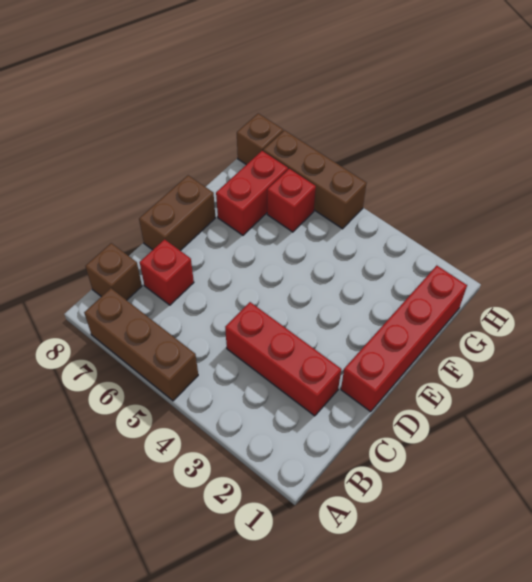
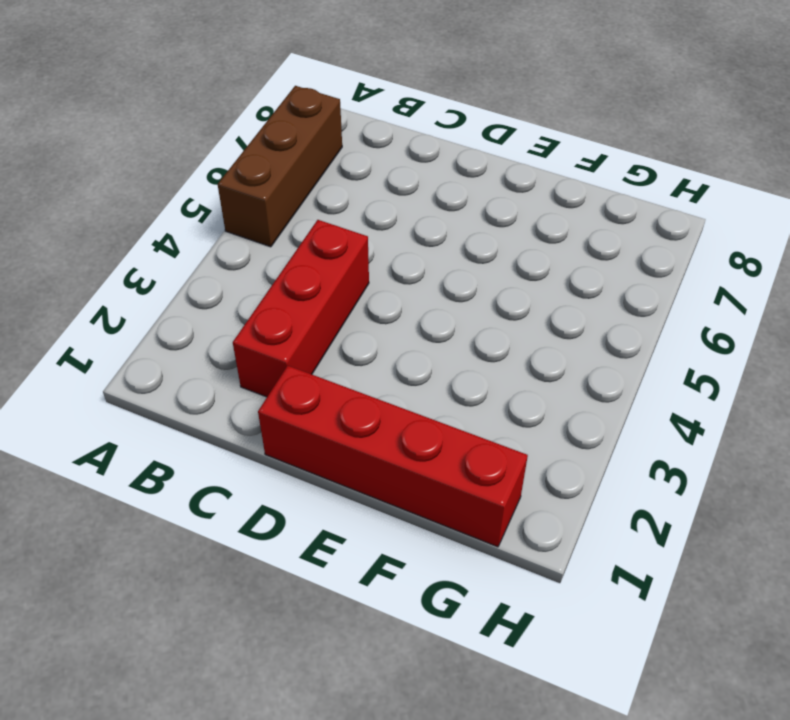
none -> brown brick B8 level 1
none -> red brick C7 level 1

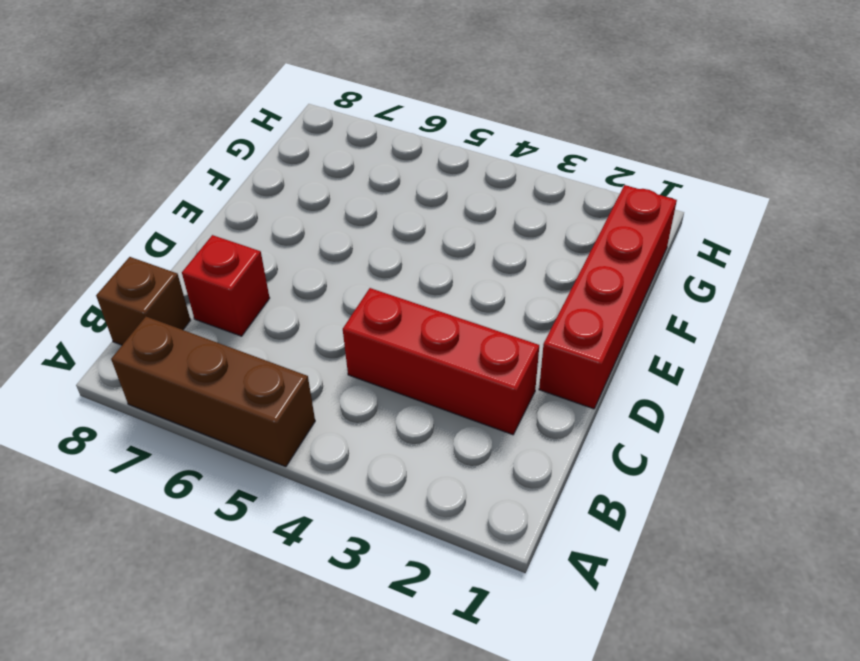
none -> brown brick D8:E8 level 1
none -> red brick F7:G7 level 1

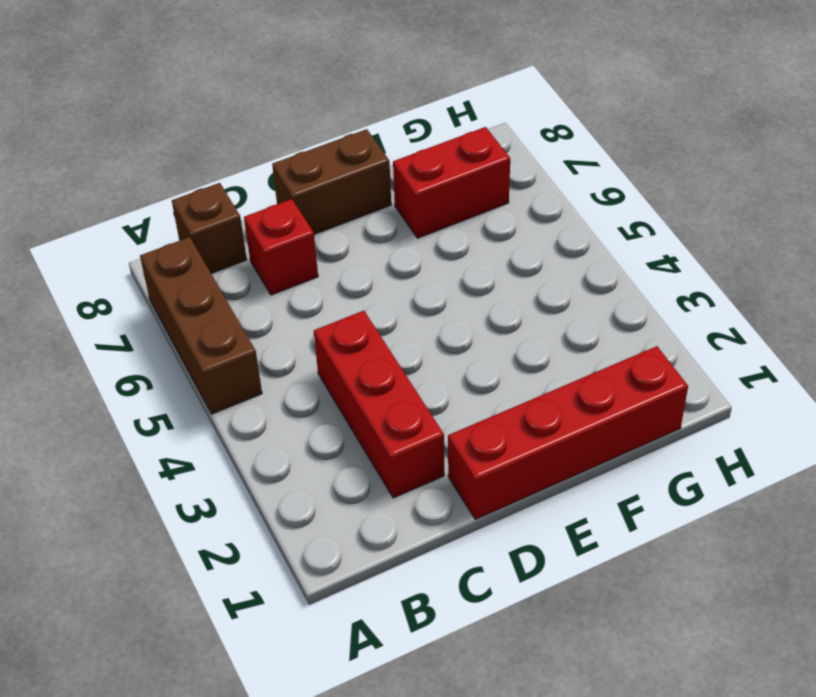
none -> red brick G6 level 1
none -> brown brick H5:H7 level 1

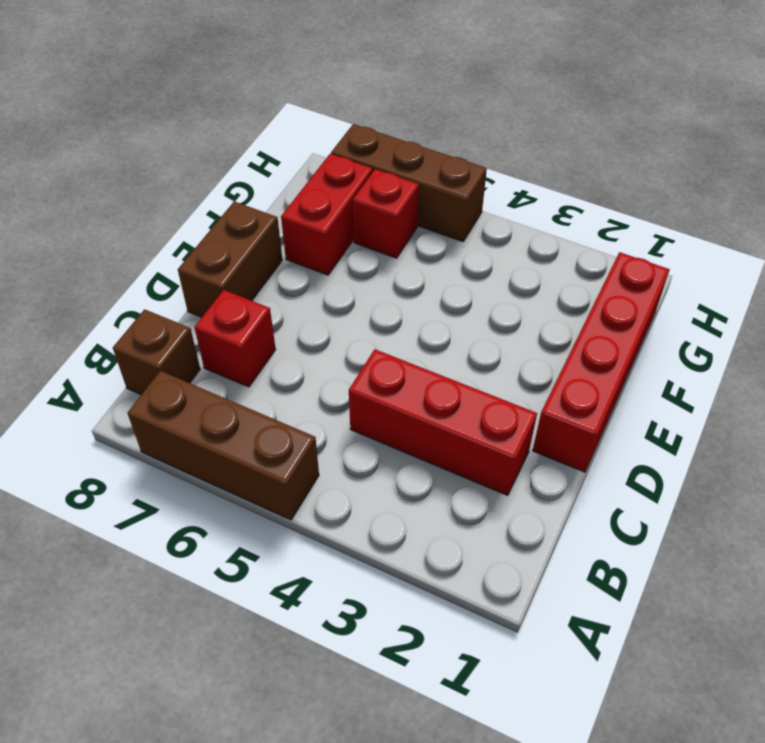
none -> brown brick H8 level 1

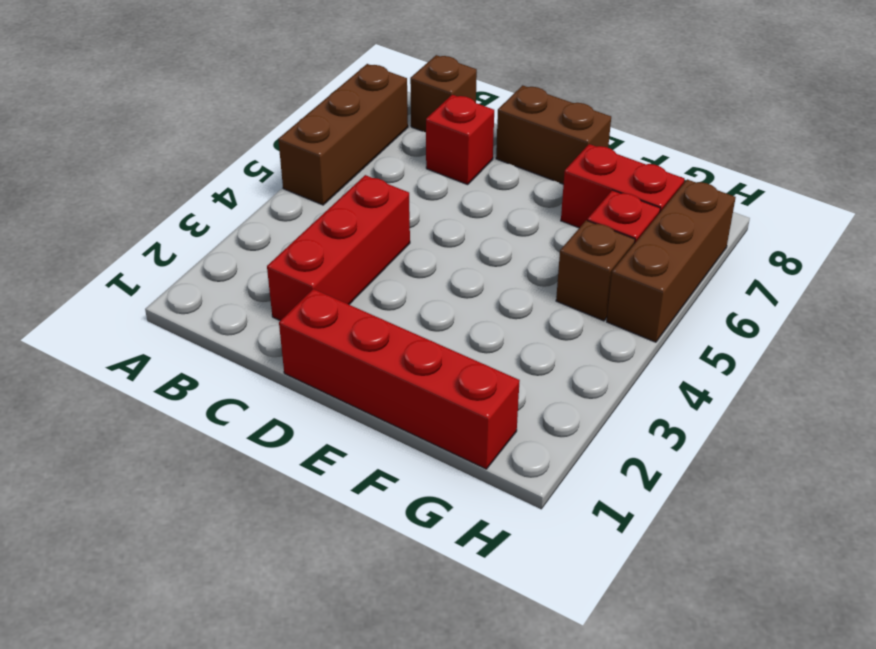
brown brick G5 level 1 -> brown brick H8 level 1

